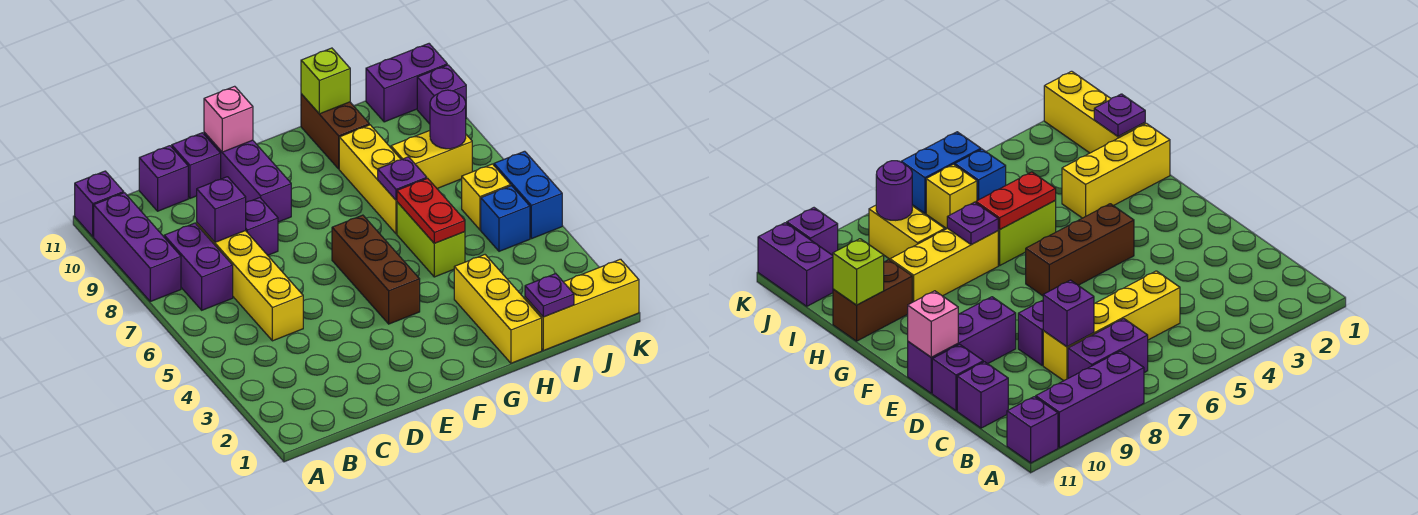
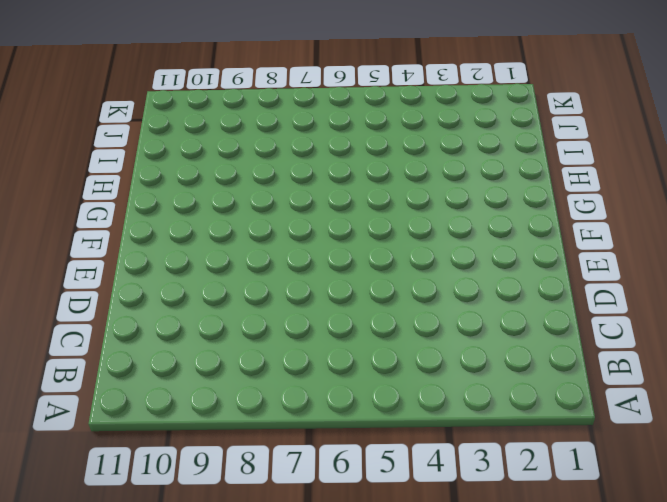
none -> purple brick A8:A10 level 1
none -> purple brick A11 level 1
none -> purple brick B7:B8 level 1

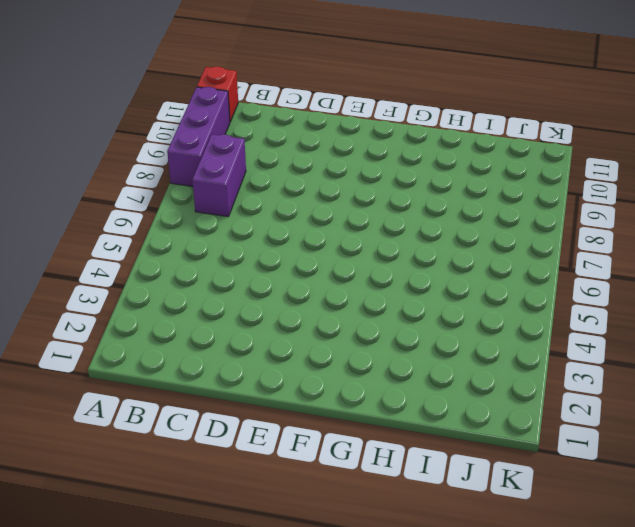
red brick A11 level 1 -> purple brick A11 level 1
none -> yellow brick C5:C8 level 1
none -> purple brick C11 level 1
none -> purple brick D8 level 1

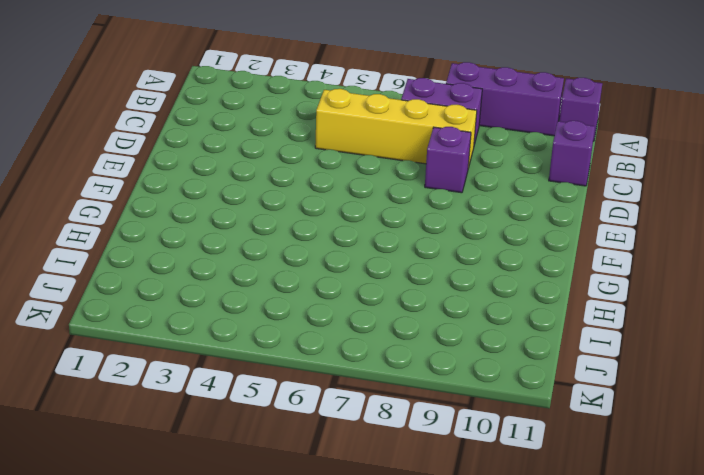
none -> purple brick D11 level 1
none -> purple brick E9:E11 level 1
none -> brown brick F4:F6 level 1

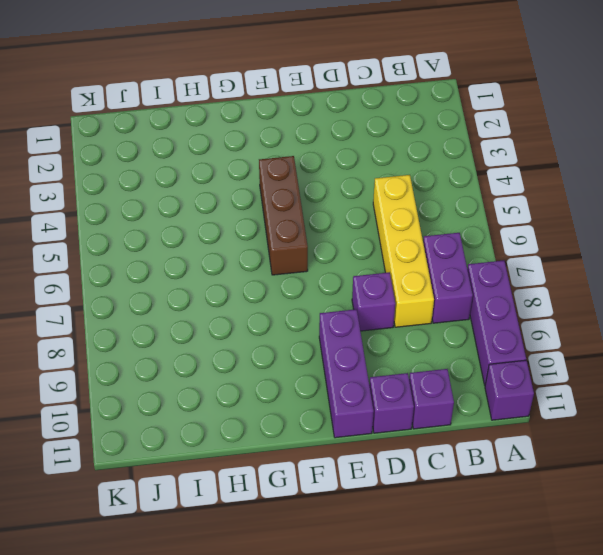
none -> yellow brick H1:H3 level 1
none -> lime brick H5:H6 level 1
none -> yellow brick H7:H9 level 1

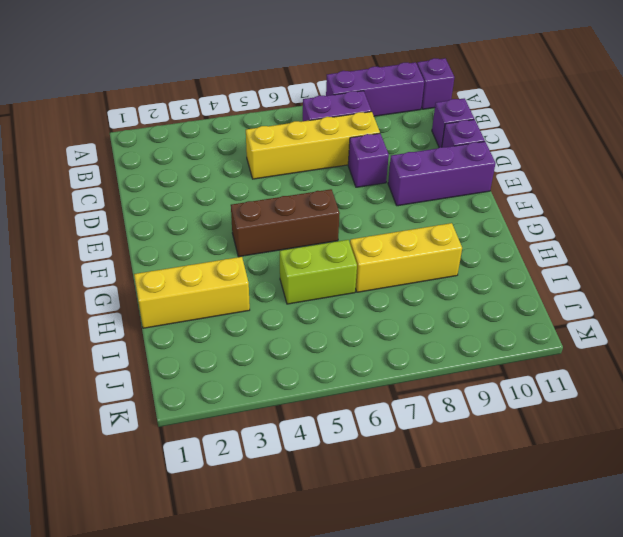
none -> brown brick H10:H11 level 1
none -> yellow brick I1:K1 level 1
none -> yellow brick I8:J8 level 1

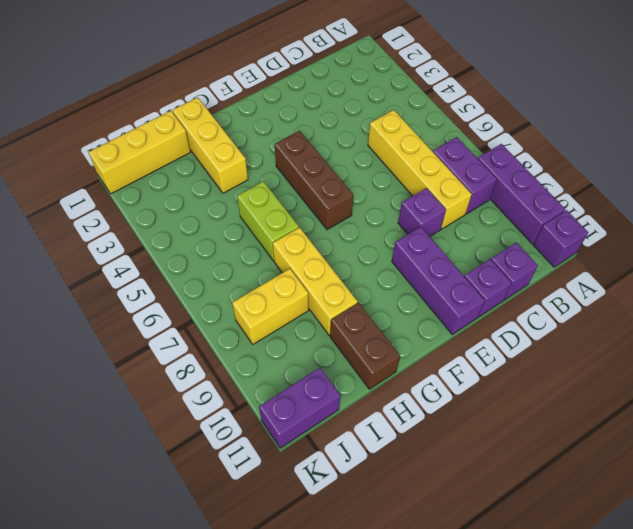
none -> blue brick J5 level 1
none -> yellow brick J6 level 1
none -> blue brick K5:K6 level 1

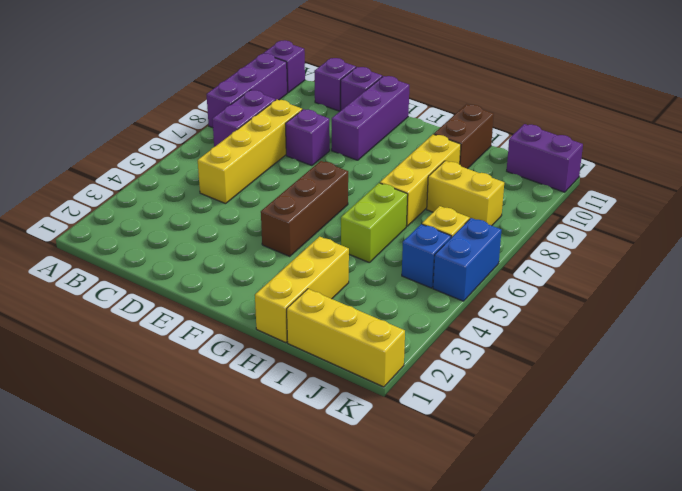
none -> purple brick K10 level 1
none -> purple brick C8 level 2
none -> pink brick E11 level 2

